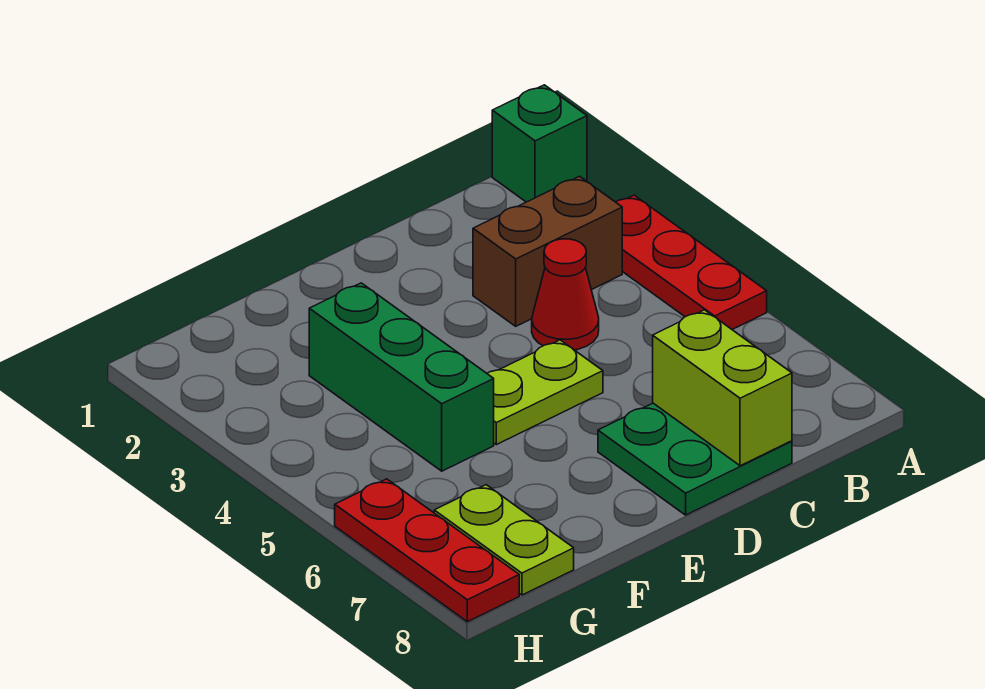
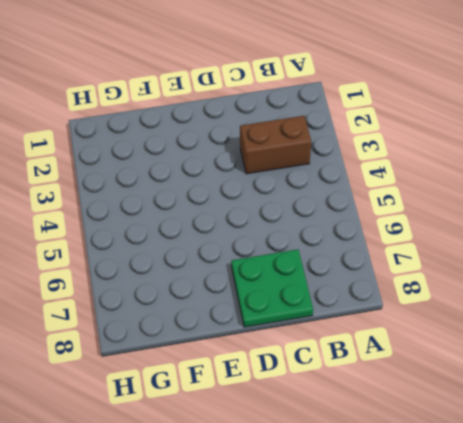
none -> green brick A1 level 1
none -> red plate A3:A5 level 1

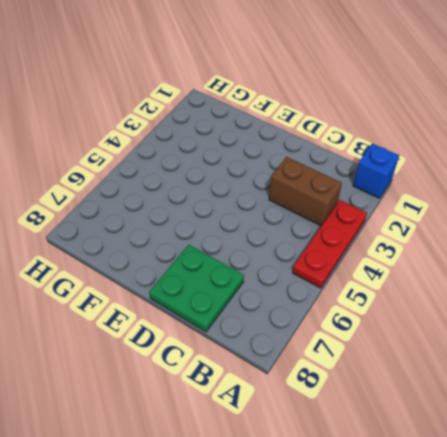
blue brick A1 level 1 -> green brick A1 level 1
none -> red cone C4 level 1
none -> lime plate D5:E5 level 1

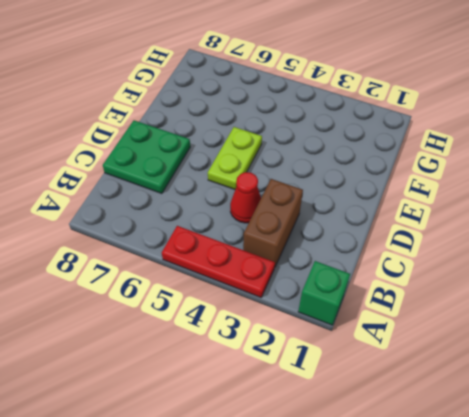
none -> green brick F3:F5 level 1
none -> lime plate G7:G8 level 1

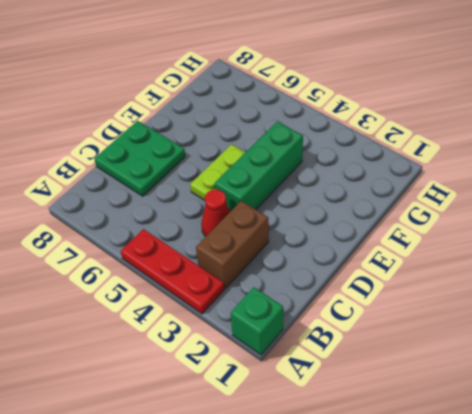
green brick D4:F4 level 1 -> green brick F3:F5 level 1
none -> lime plate G7:G8 level 1
none -> red plate H6:H8 level 1

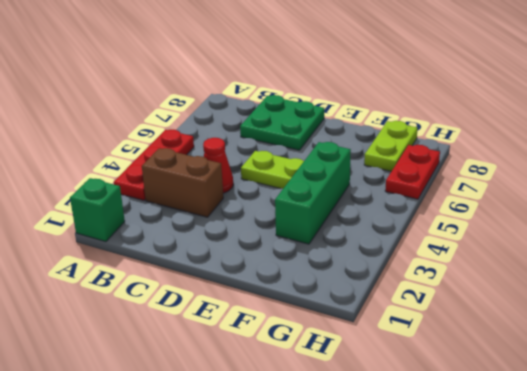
red plate H6:H7 level 1 -> red plate H6:H8 level 1
none -> lime brick C7:C8 level 2

